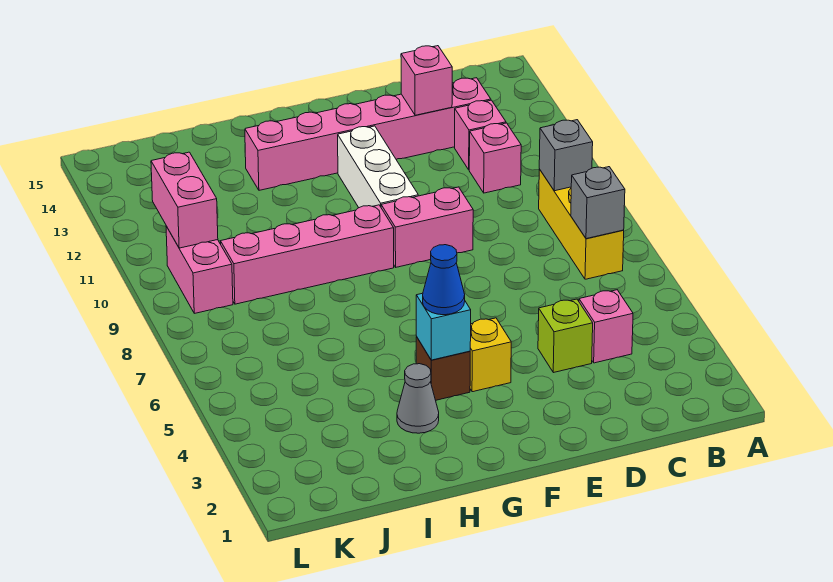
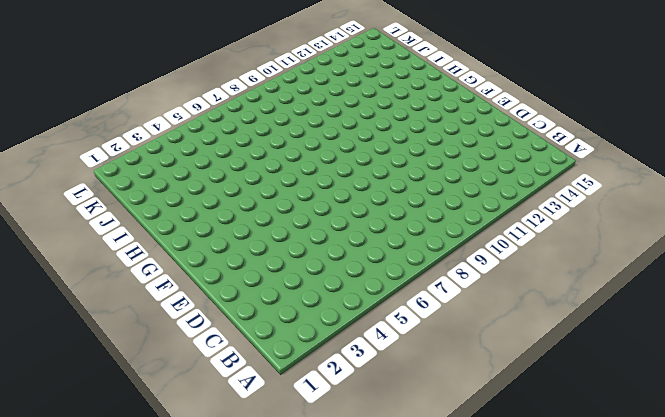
none -> yellow brick B7:B9 level 1
none -> pink brick C4 level 1
none -> pink brick C11 level 1

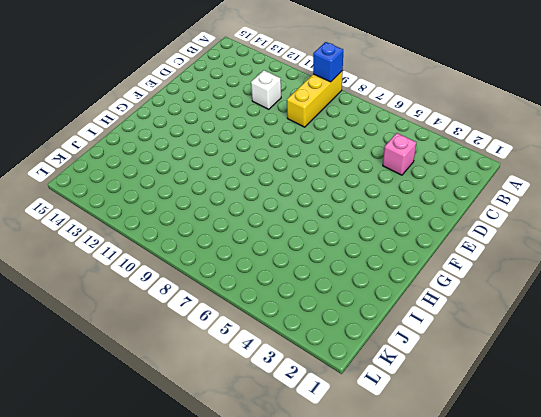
yellow brick A9:C9 level 1 -> yellow brick B7:B9 level 1
blue brick A9 level 2 -> none
white brick C11 level 1 -> pink brick C11 level 1
none -> pink brick C12 level 1
none -> pink brick C13:H13 level 1
none -> lime brick D4 level 1

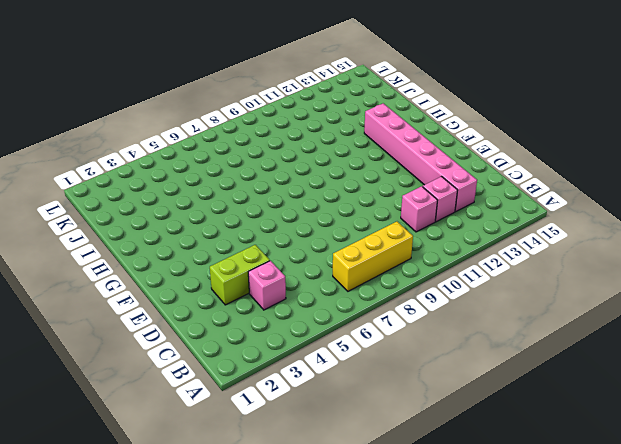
lime brick D3:D4 level 1 -> lime brick D4 level 1
none -> pink brick E9:F9 level 1
none -> yellow brick F4 level 1
none -> white brick F10:F12 level 1

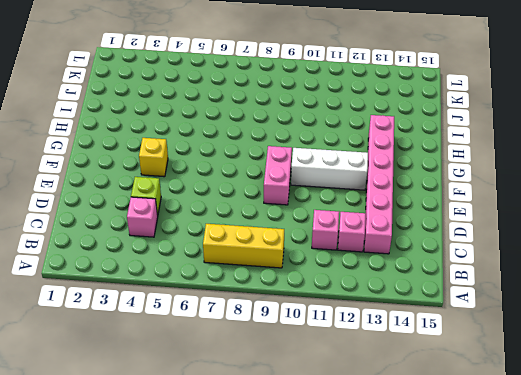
none -> brown brick G4 level 1
none -> pink brick G9:J9 level 1
none -> grey cone H3 level 1

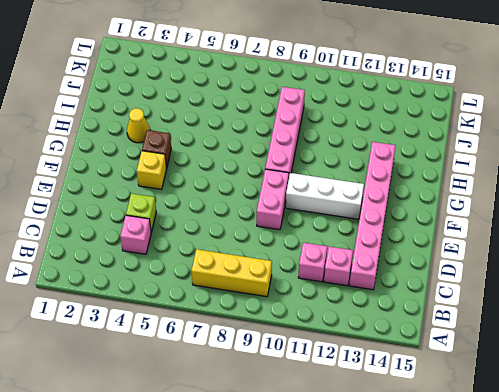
yellow cone H3 level 1 -> grey cone H3 level 1
none -> pink brick K9:K10 level 1
none -> grey brick B7 level 2
none -> grey brick B9 level 2

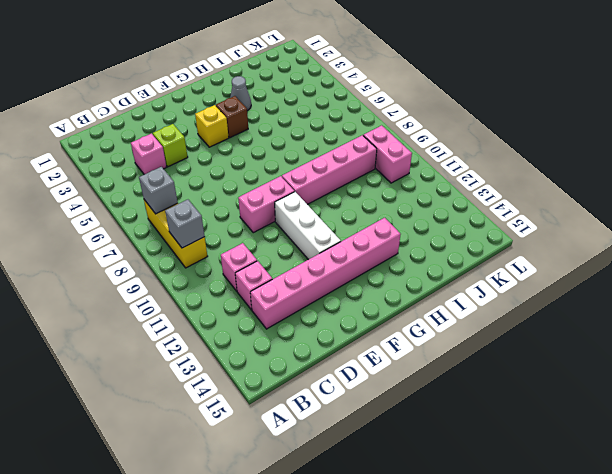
none -> pink brick D13 level 2
none -> cyan brick G4 level 2
none -> pink brick K10:K11 level 2

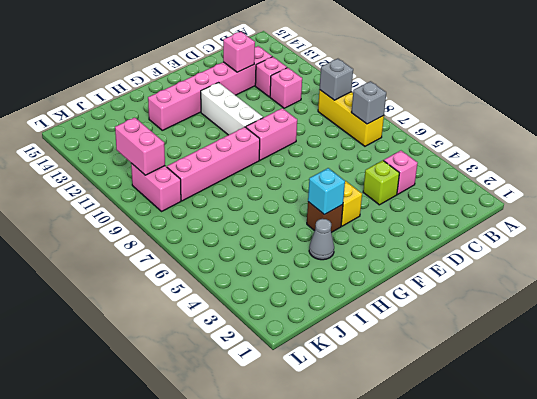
none -> blue cone G4 level 3

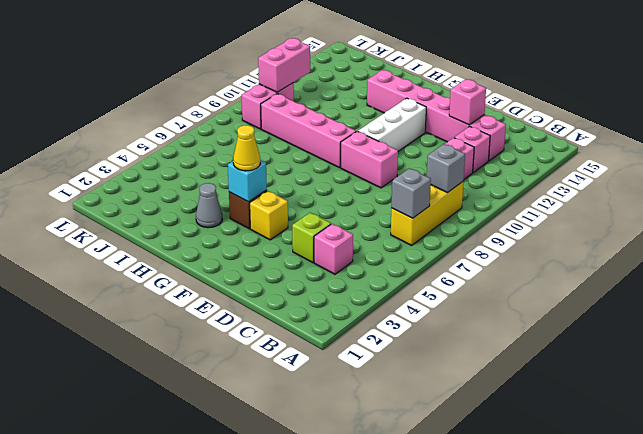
yellow cone G4 level 3 -> blue cone G4 level 3

